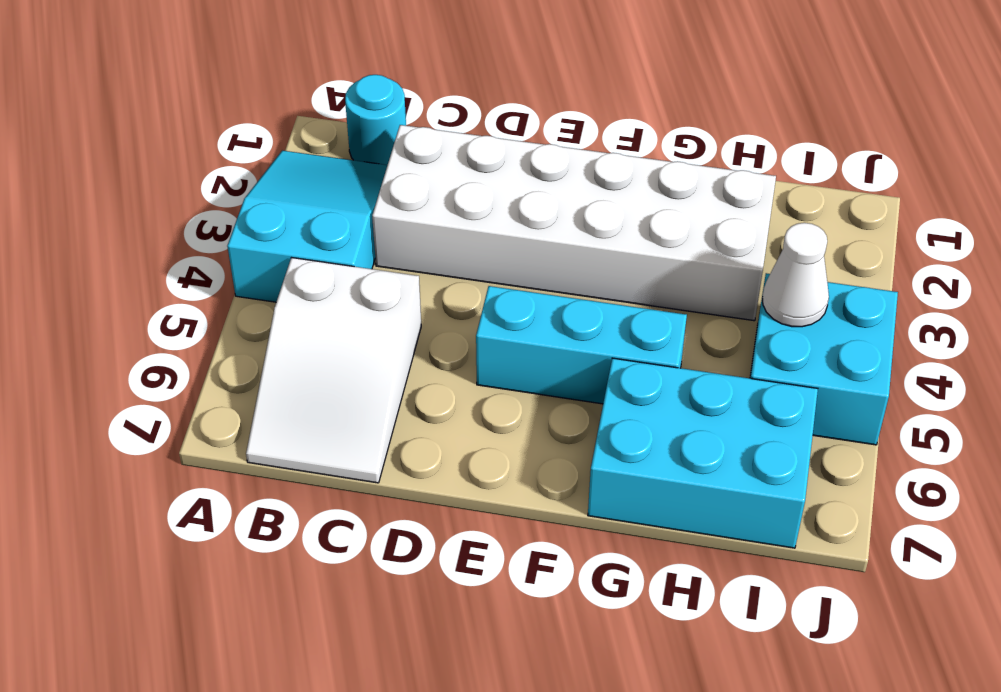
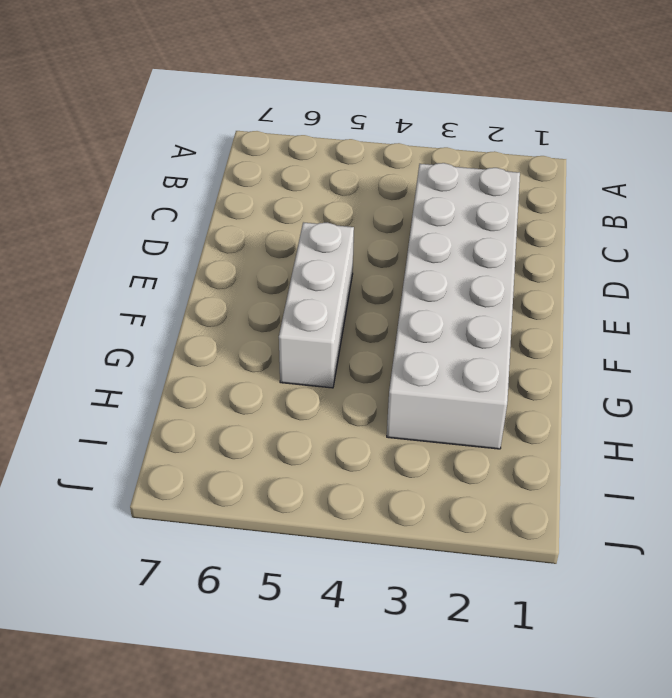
white brick E5:G5 level 1 -> cyan brick E5:G5 level 1
none -> cyan slope A2:B4 level 1 top 4
none -> cyan round brick B1 level 1

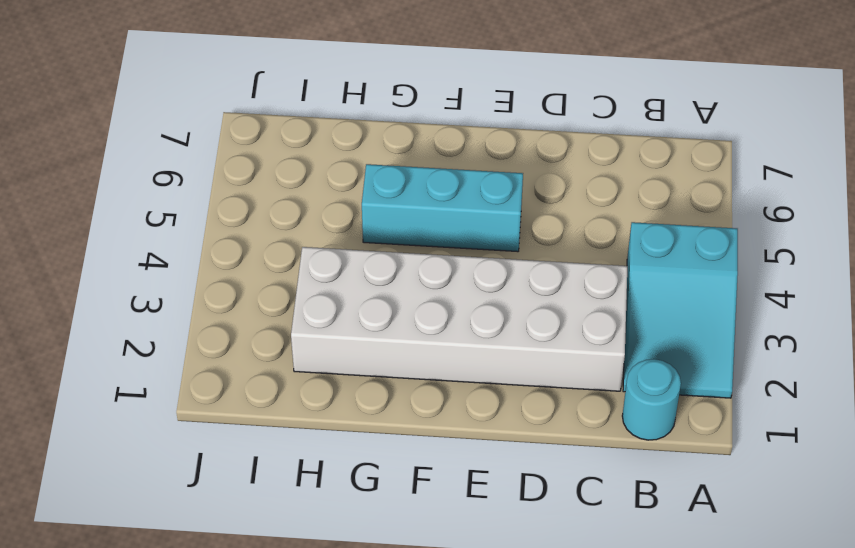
none -> white slope B5:C7 level 1 top 5
none -> cyan brick G6:I7 level 1

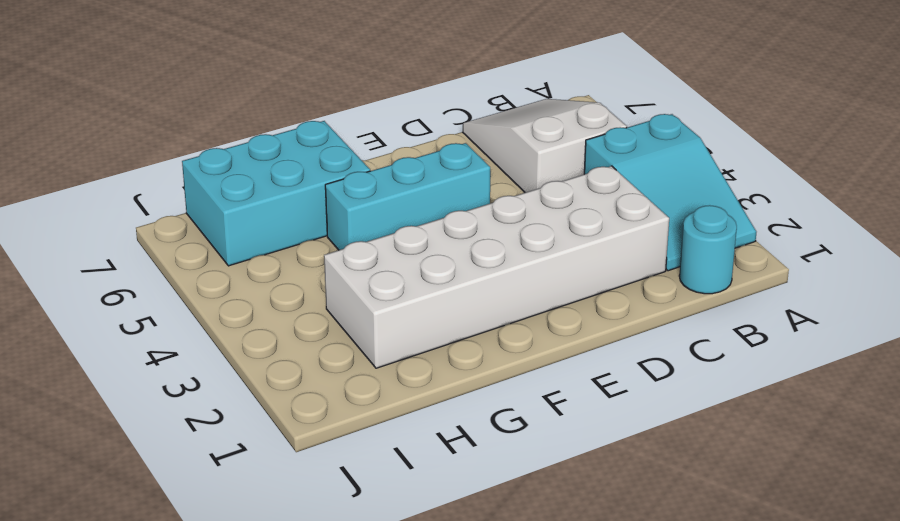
none -> cyan brick I4:J5 level 1
none -> white cone I4 level 2

